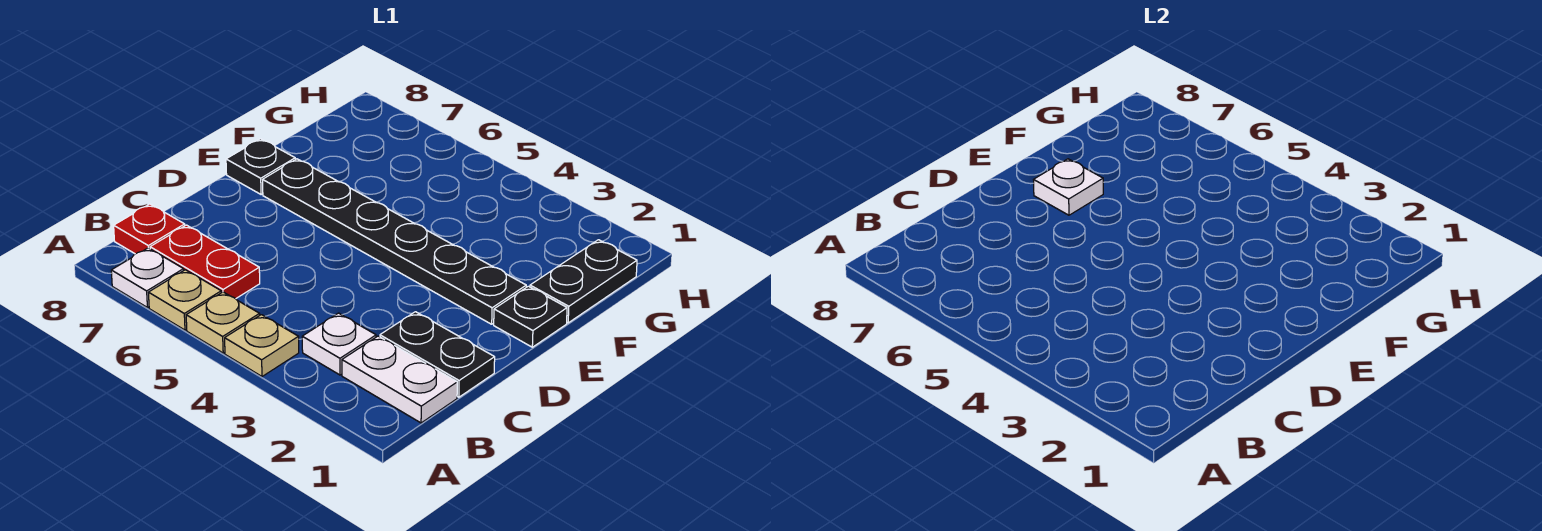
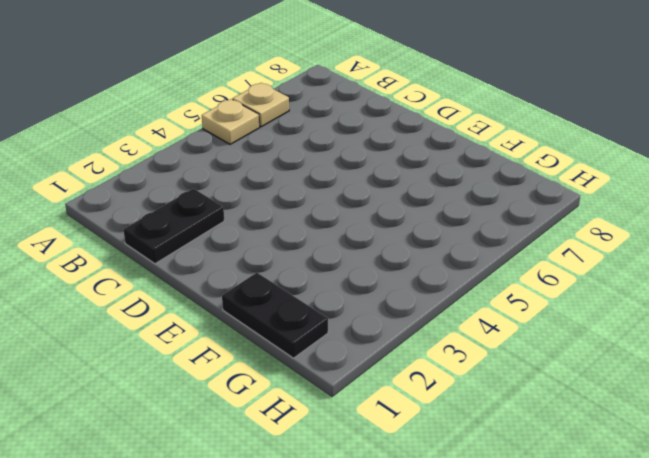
none -> tan plate A4 level 1
none -> white plate A7 level 1
none -> white plate B1:B2 level 1

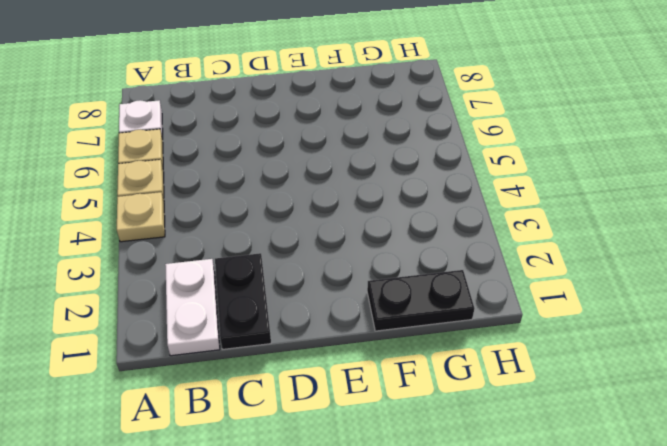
none -> white plate B3 level 1
none -> red plate B6:B7 level 1
none -> red plate B8 level 1

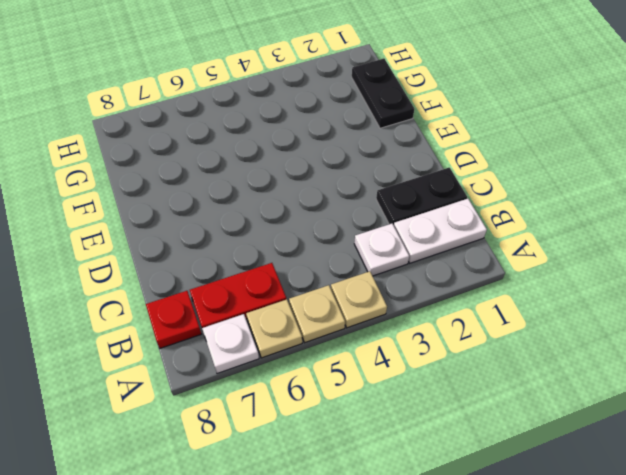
none -> black plate E1 level 1
none -> black plate E2:E7 level 1
none -> black plate E8 level 1

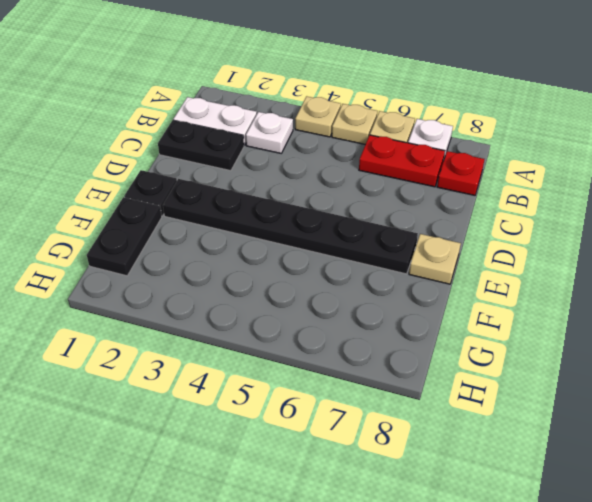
tan plate E8 level 1 -> black plate E8 level 1
none -> white plate E7 level 2

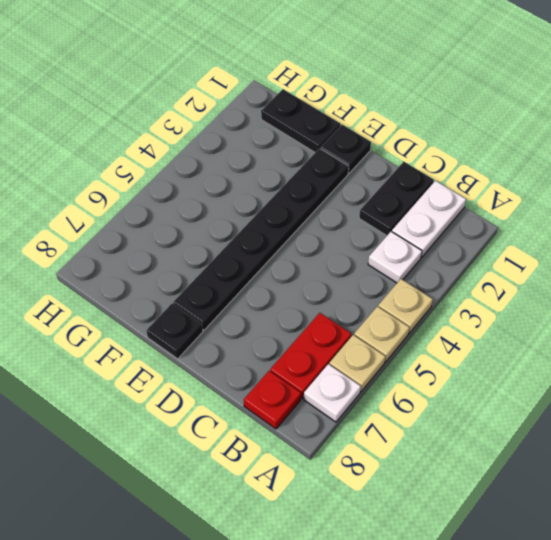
none -> white plate E7 level 2

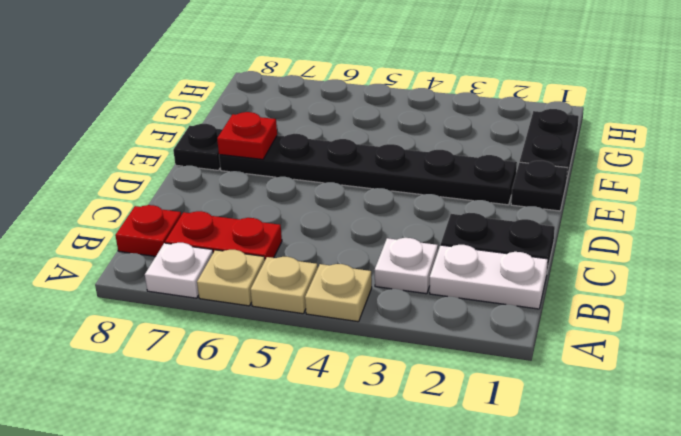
red plate E7 level 2 -> white plate E7 level 2

